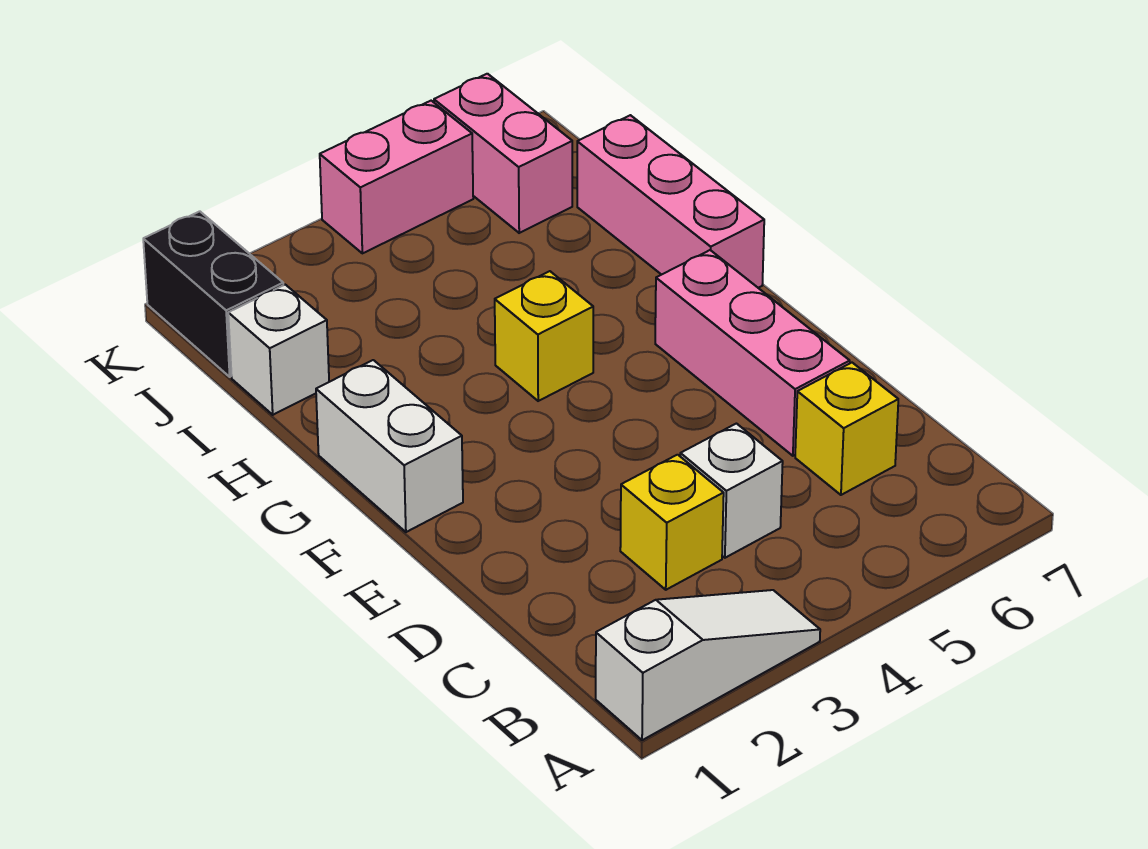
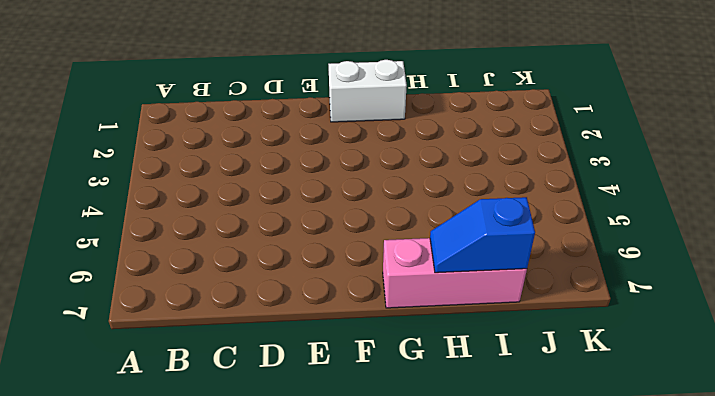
blue slope H7:I7 level 2 top I -> none
none -> white slope A1:A3 level 1 top 1
none -> yellow brick C3 level 1
none -> white brick C4 level 1

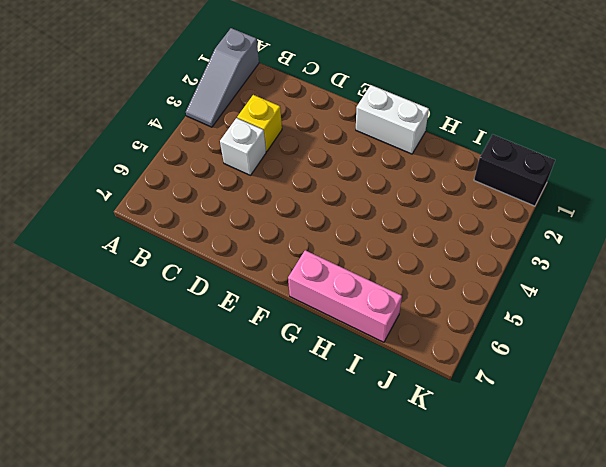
grey slope A1:A3 level 1 top 1 -> white slope A1:A3 level 1 top 1
none -> yellow brick C6 level 1
none -> pink brick D6:F6 level 1
none -> yellow brick G4 level 1

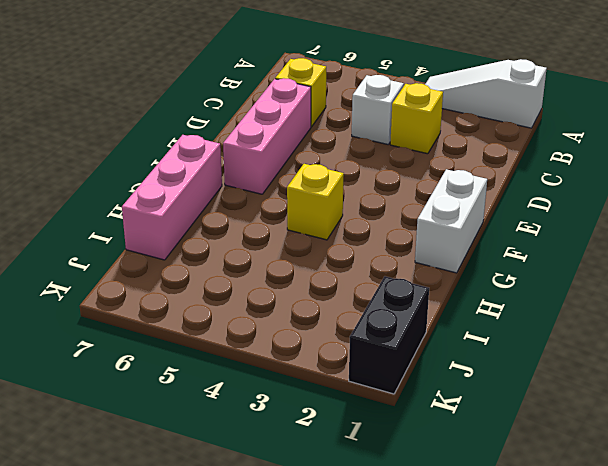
none -> white brick I1 level 1
none -> pink brick J6:K6 level 1
none -> pink brick K4:K5 level 1

